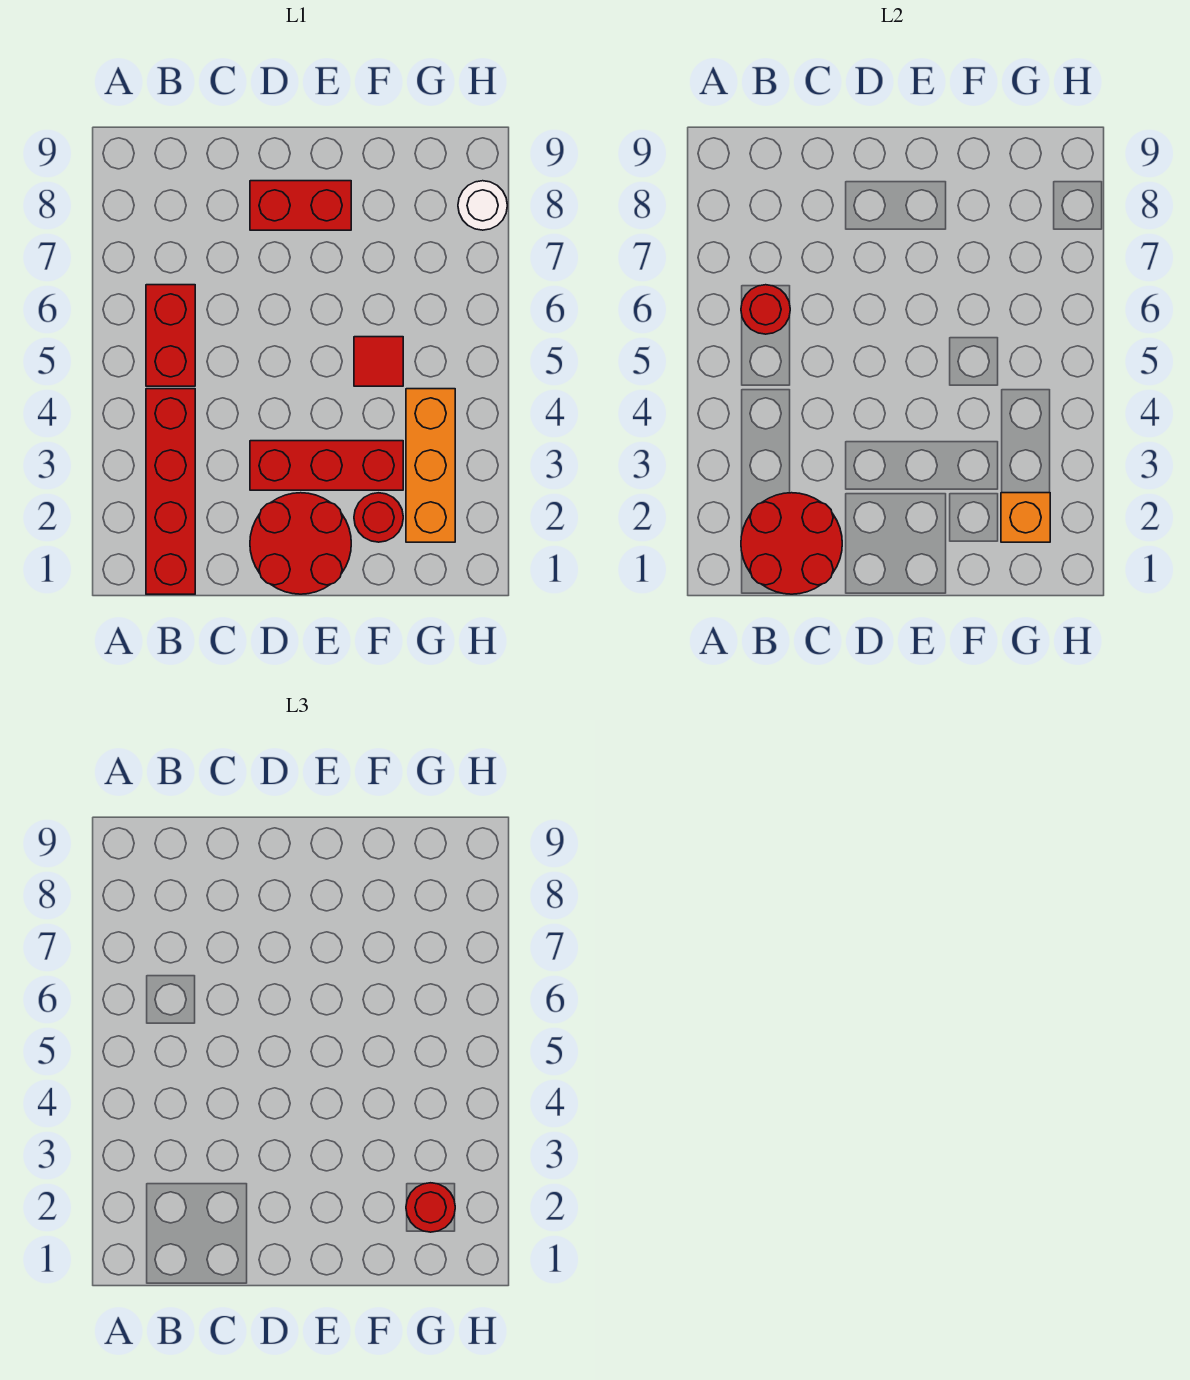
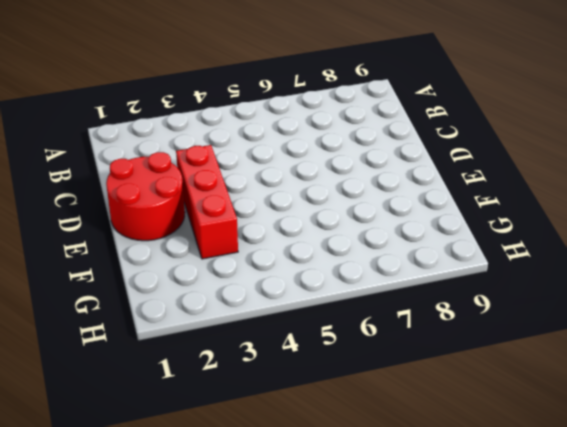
none -> red brick B1:B4 level 1
none -> red brick B5:B6 level 1
none -> red brick D8:E8 level 1

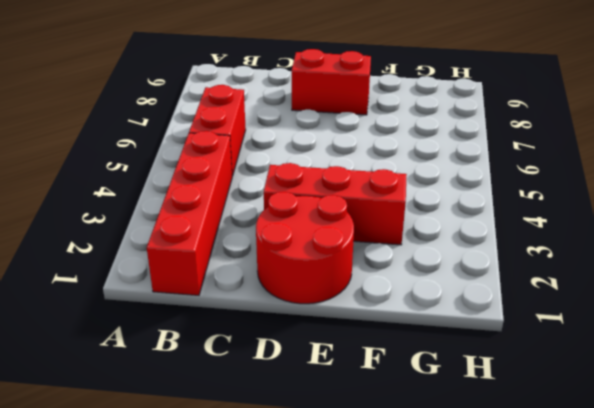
none -> red round brick F2 level 1
none -> red tile F5 level 1
none -> orange brick G2:G4 level 1

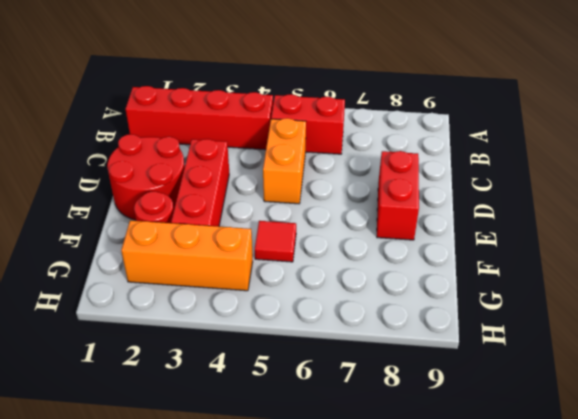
orange brick C5:D5 level 1 -> none
none -> white round brick H8 level 1
none -> red round brick B1:C2 level 2
none -> red round brick B6 level 2

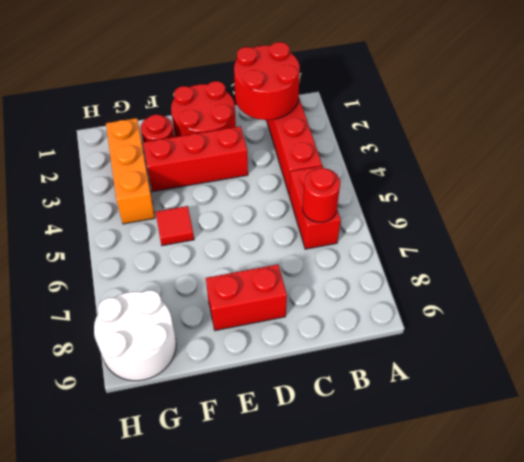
white round brick G8:H9 level 1 -> white round brick H8 level 1
none -> orange brick G2 level 2
none -> red round brick G2 level 3

